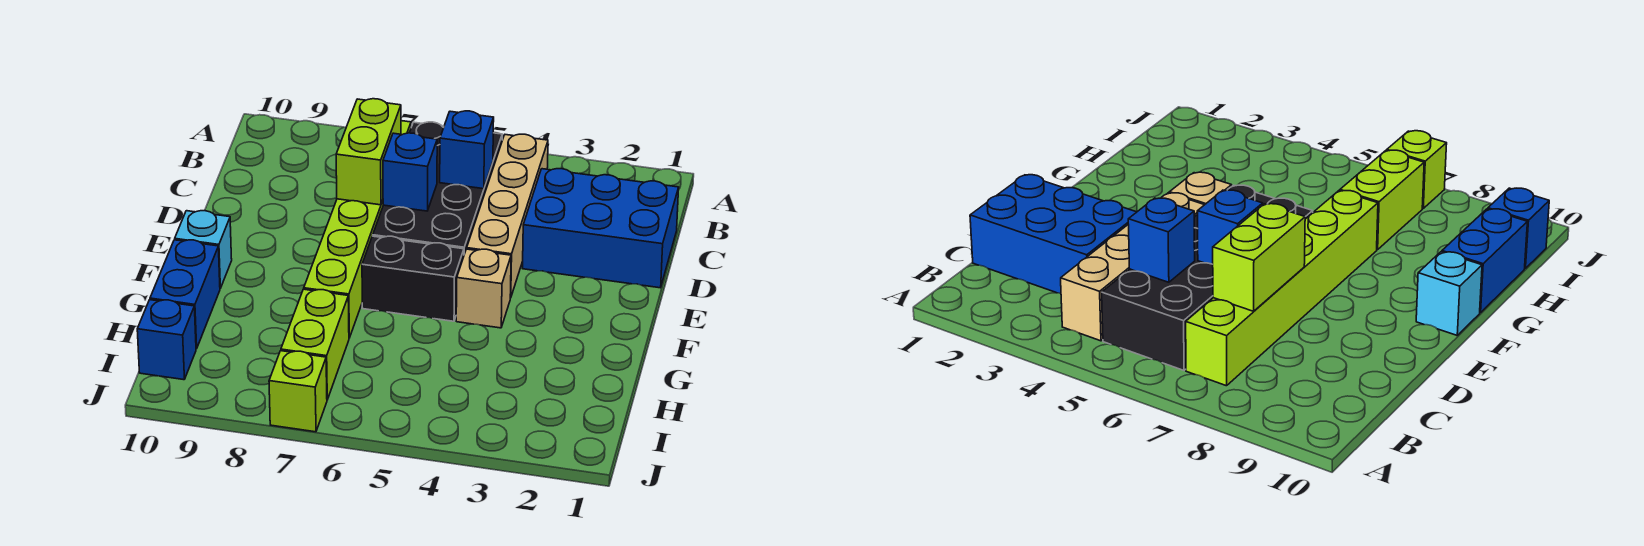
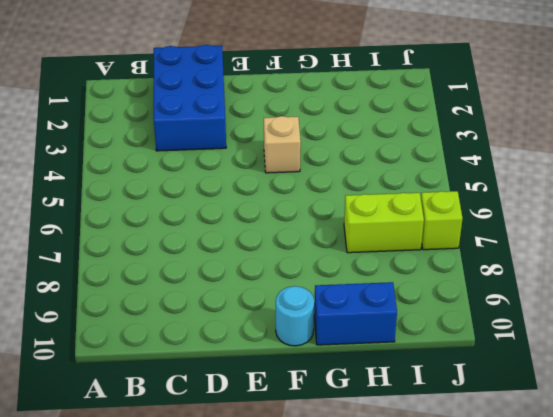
cyan round brick F10 level 1 -> cyan brick F10 level 1
none -> tan brick B4:E4 level 1
none -> black brick B5:E6 level 1
none -> lime brick B7:G7 level 1

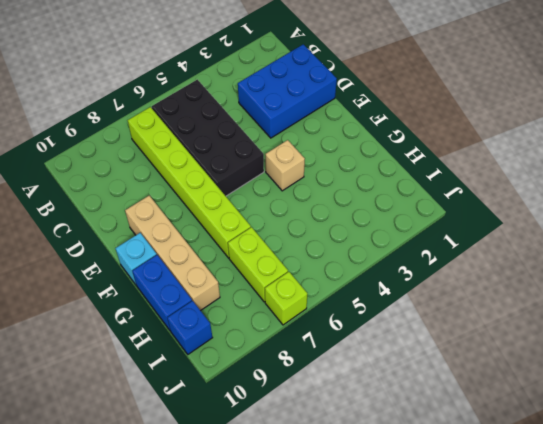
tan brick E9:H9 level 1 -> tan brick B4:E4 level 1
none -> black brick F5:F6 level 1
none -> blue brick C5 level 2
none -> lime brick C7:D7 level 2

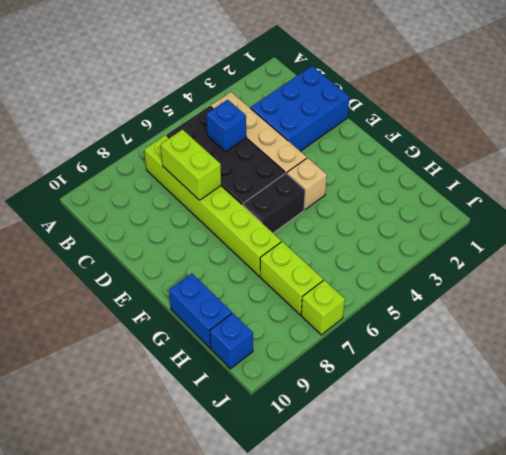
none -> cyan brick F10 level 1
none -> blue brick D6 level 2

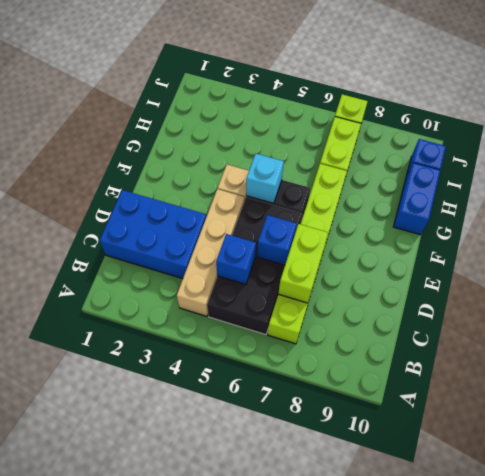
cyan brick F5 level 2 -> cyan brick F10 level 1

